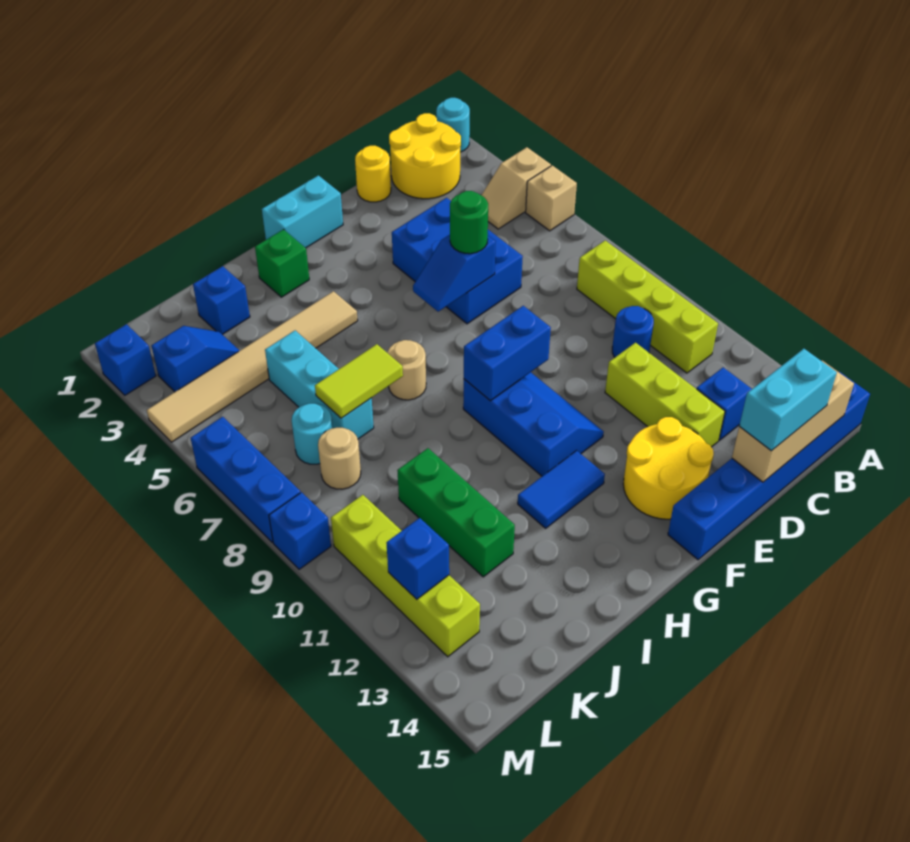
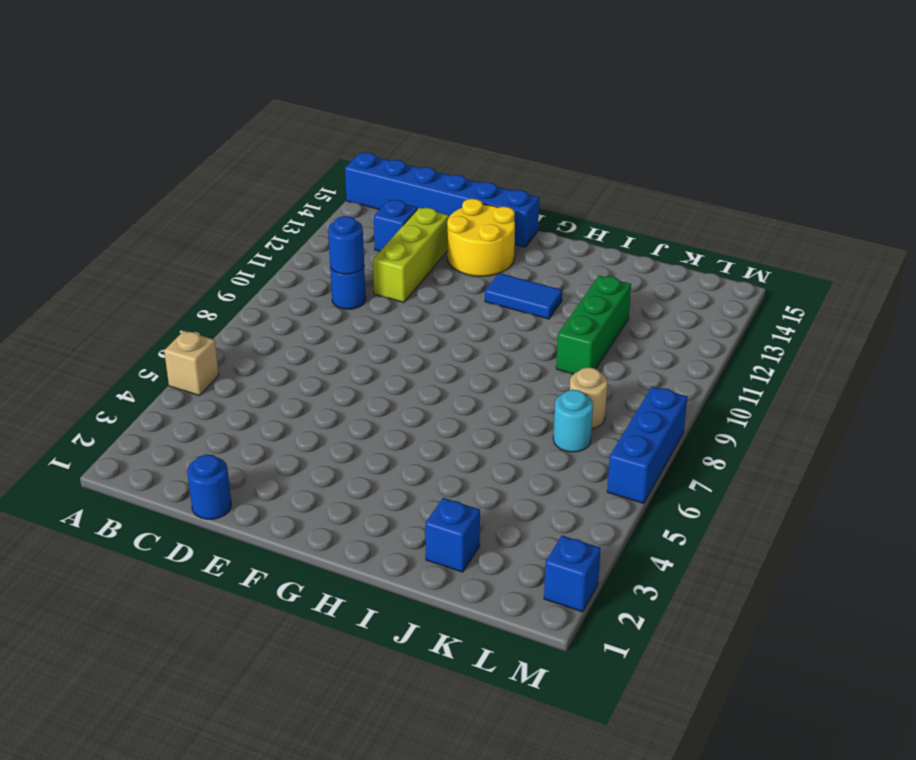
blue round brick C10 level 2 -> none
blue round brick D1 level 1 -> yellow round brick D1 level 1
none -> cyan round brick A1 level 1
none -> tan slope A4:B4 level 1 top A
none -> yellow round brick B1:C2 level 1
none -> lime brick B8:B11 level 1

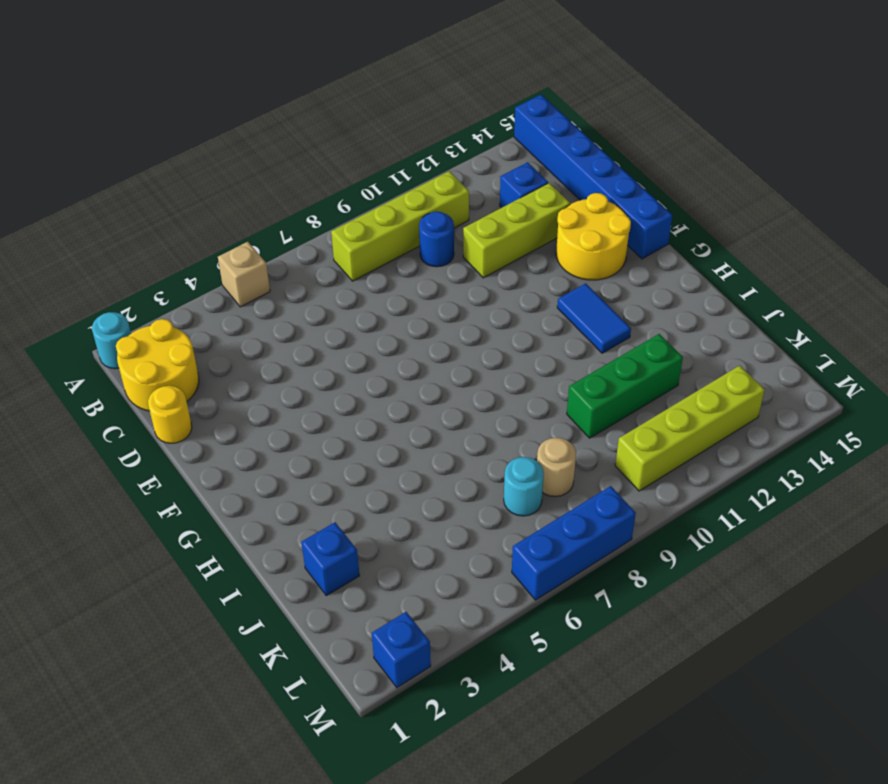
none -> tan slope A4:B4 level 1 top A
none -> blue brick D4:E6 level 1
none -> cyan brick F1:G1 level 1
none -> blue slope F9:G11 level 1 top G

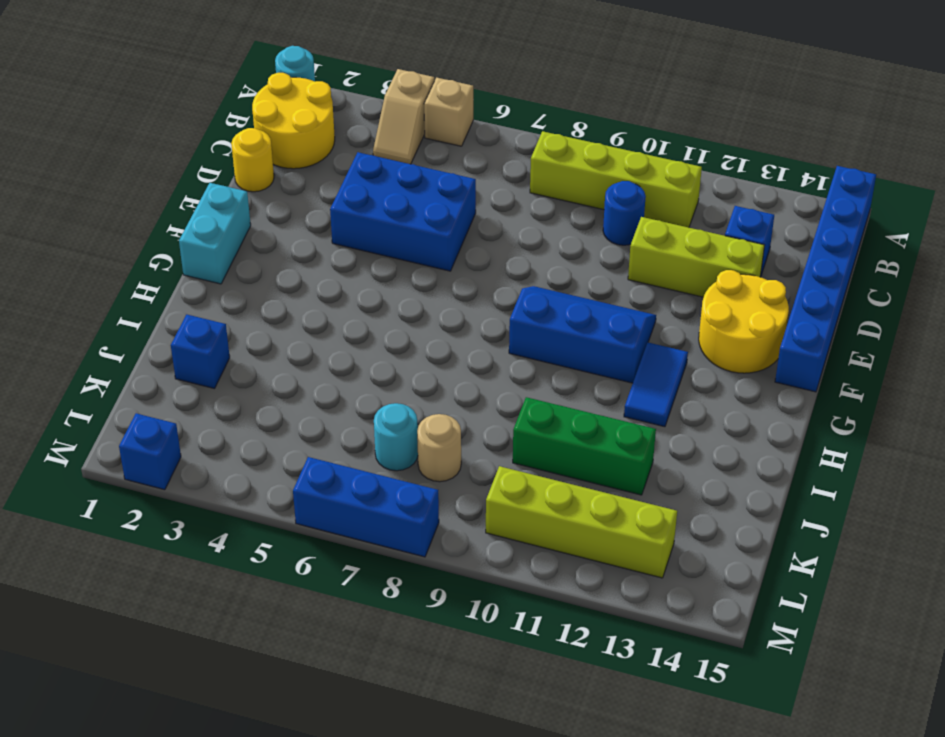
none -> green brick H2 level 1
none -> tan tile H4:M4 level 1
none -> tan round brick H7 level 1
none -> cyan brick J5:J7 level 1

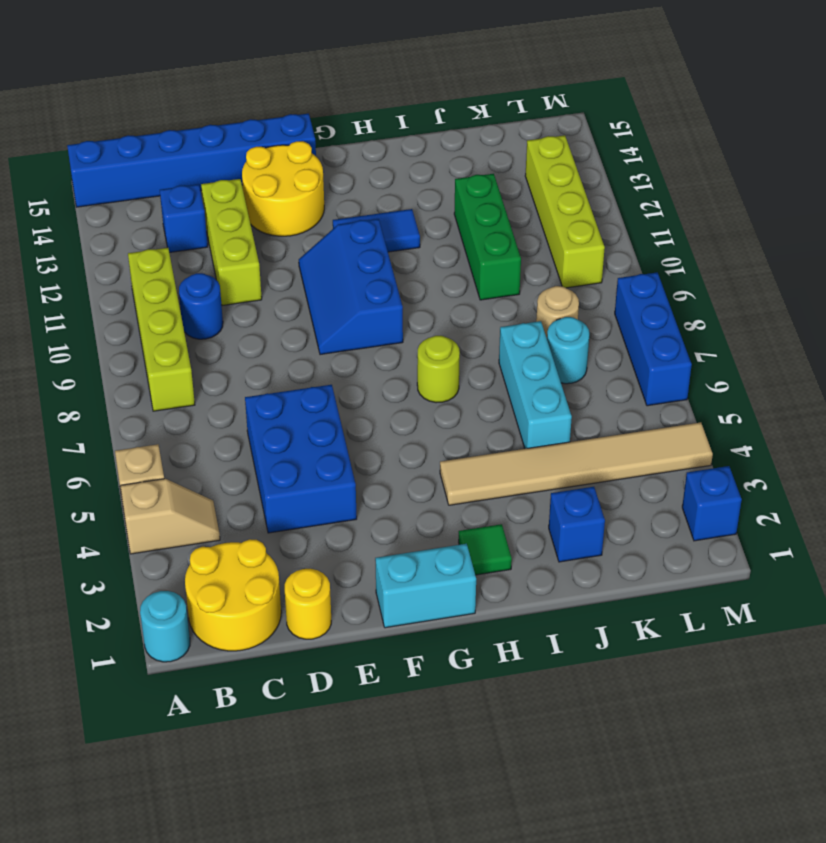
green tile H2 level 1 -> green brick H2 level 1
lime round brick H7 level 1 -> tan round brick H7 level 1
none -> blue slope K3:L3 level 1 top L
none -> blue brick M9 level 1
none -> tan brick B15:D15 level 2
none -> blue slope E6:F6 level 2 top E

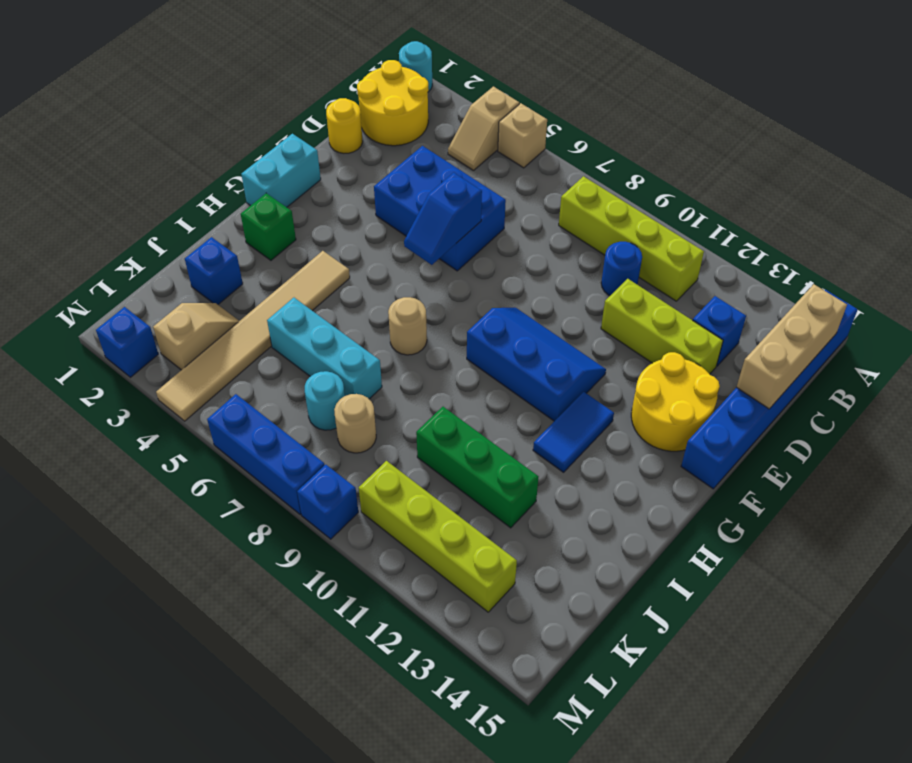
tan slope K3:L3 level 1 top L -> blue slope K3:L3 level 1 top L
none -> blue brick F9:G9 level 2
none -> lime tile I7:J7 level 2
none -> blue brick L12 level 2
none -> cyan brick C15:D15 level 3

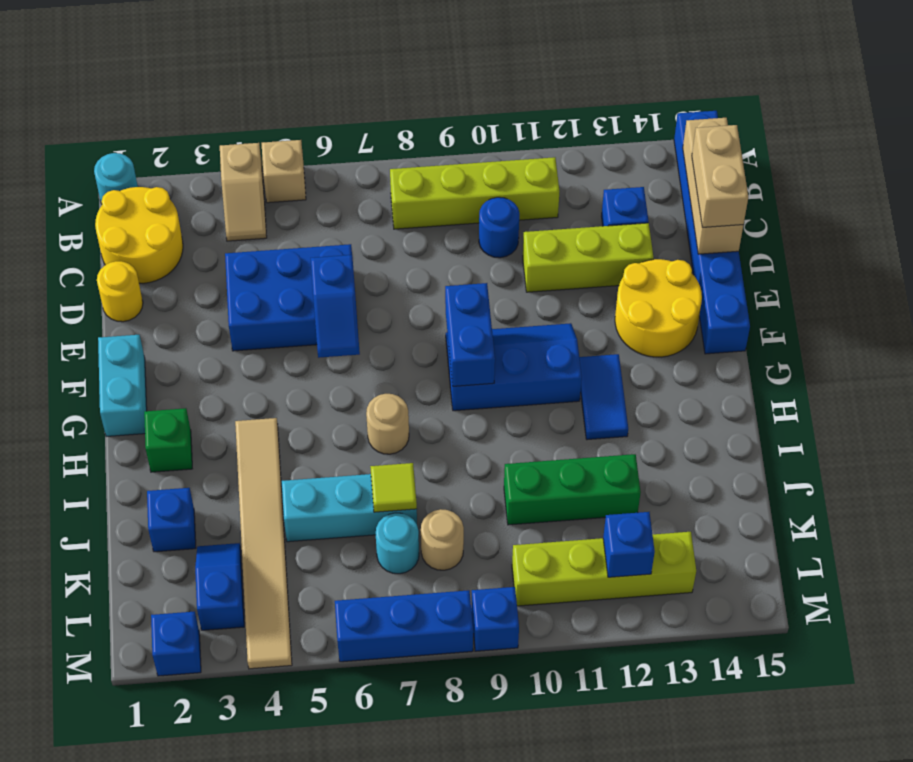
tan brick C15:D15 level 3 -> cyan brick C15:D15 level 3
lime tile J7 level 2 -> lime tile I7:J7 level 2
none -> green round brick E6 level 3

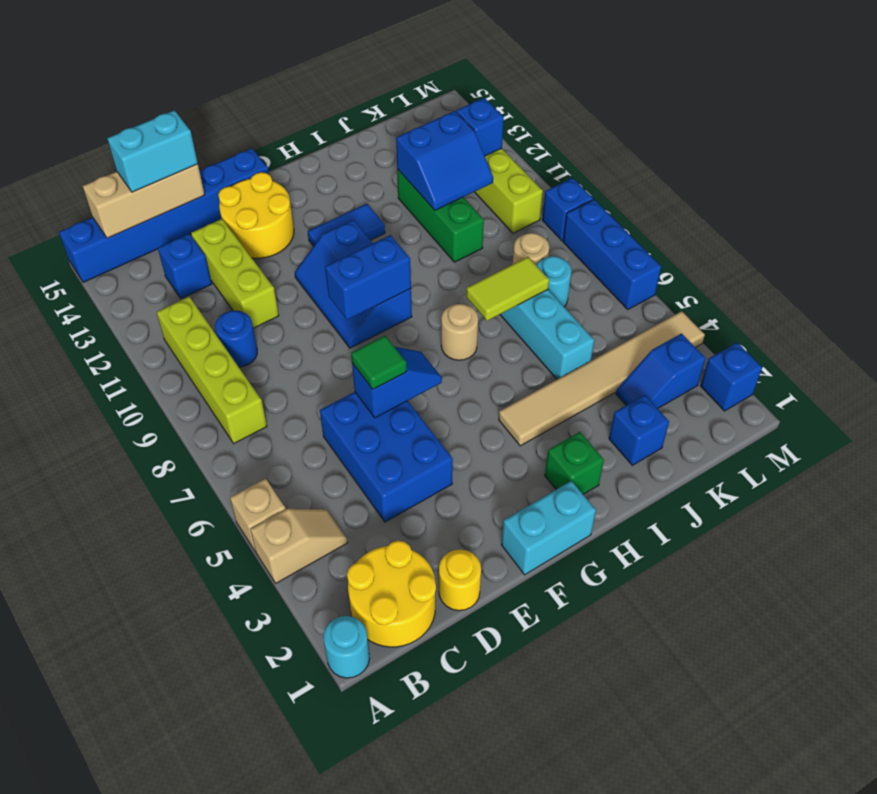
green tile E6 level 3 -> green round brick E6 level 3
blue slope J11:K12 level 2 top 12 -> none

